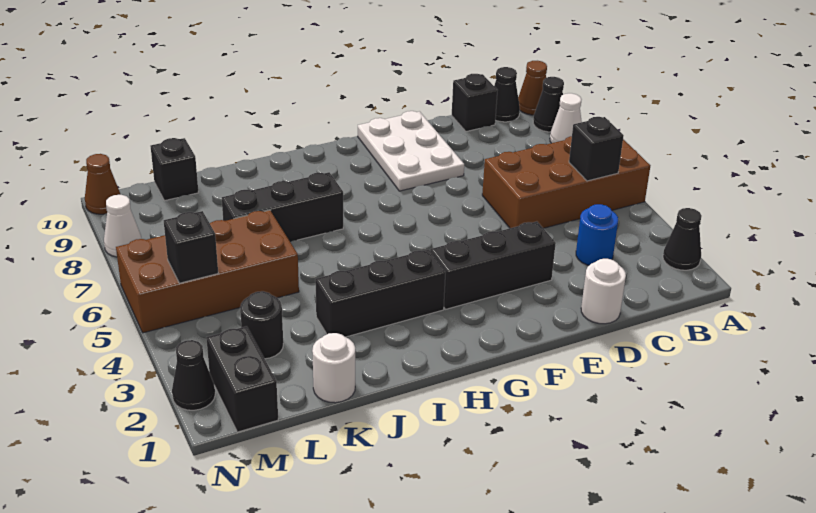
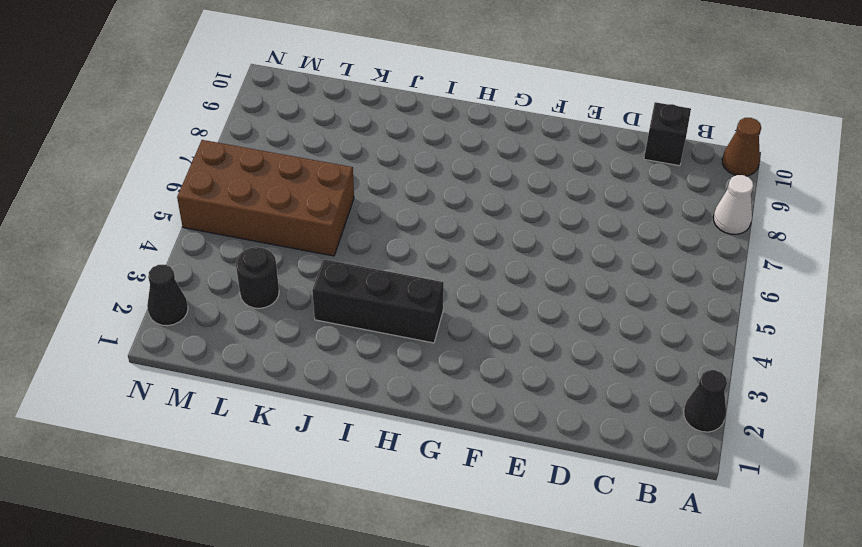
none -> brown brick A5:D6 level 1
none -> black cone A9 level 1
none -> black cone B10 level 1

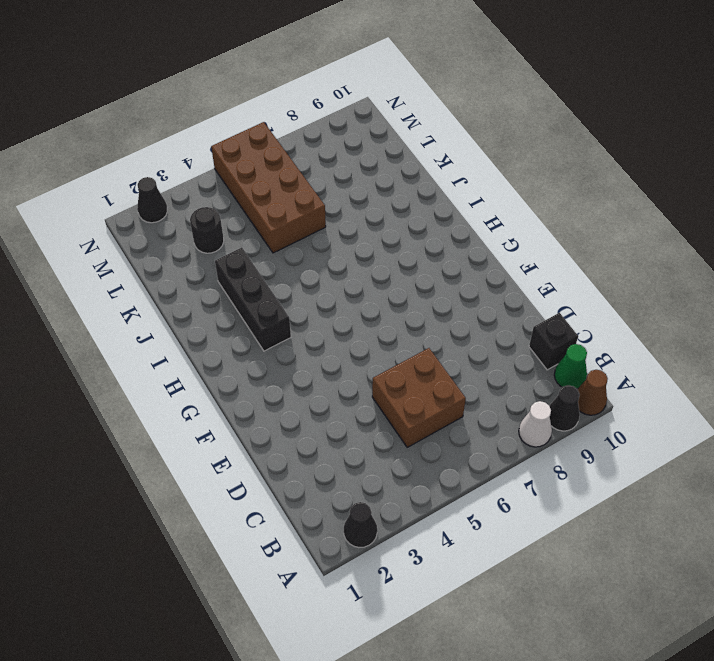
green cone B10 level 1 -> black cone B10 level 1
brown brick C5:D6 level 1 -> brown brick A5:D6 level 1
none -> blue round brick C3 level 1
none -> white round brick D1 level 1
none -> black brick E3:G3 level 1

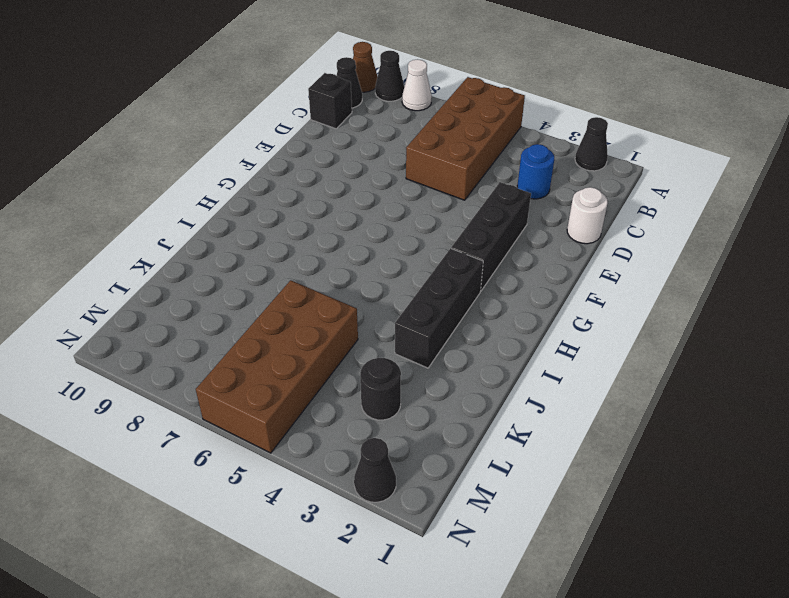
none -> white plate E8:F10 level 1
none -> black brick I7:K7 level 1
none -> white round brick K1 level 1

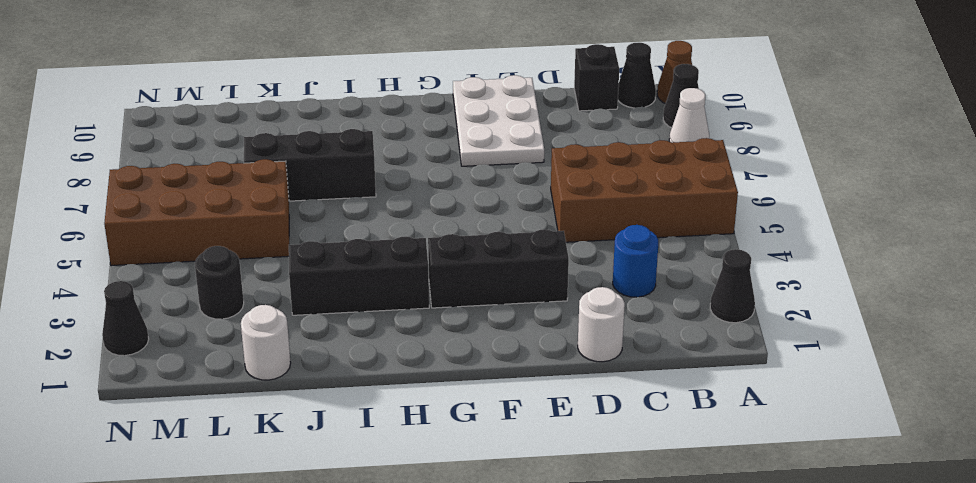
none -> black brick L10 level 1
none -> black brick M1:M2 level 1
none -> white cone N8 level 1

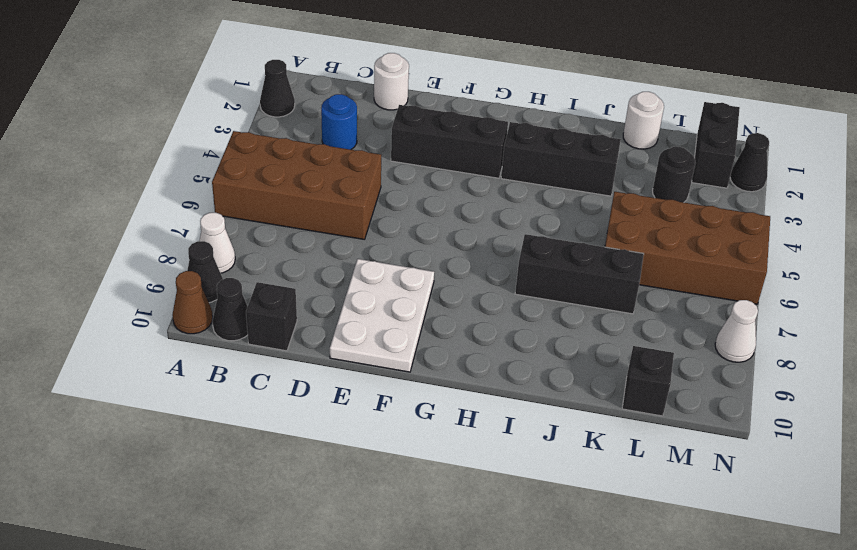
none -> brown cone N10 level 1
none -> black brick B5 level 2
none -> black brick M5 level 2

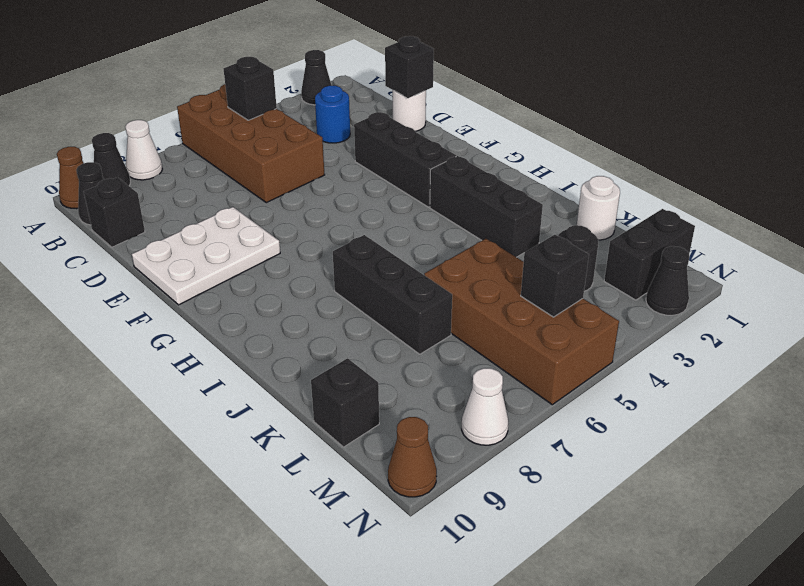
black brick D1 level 2 -> none

